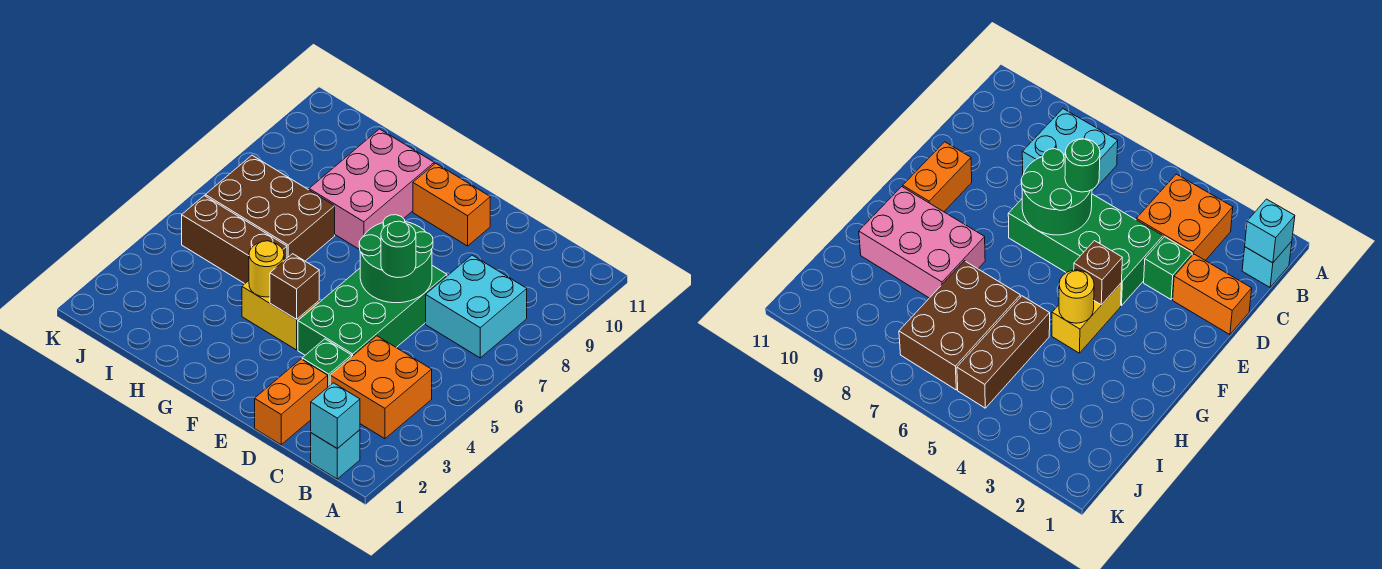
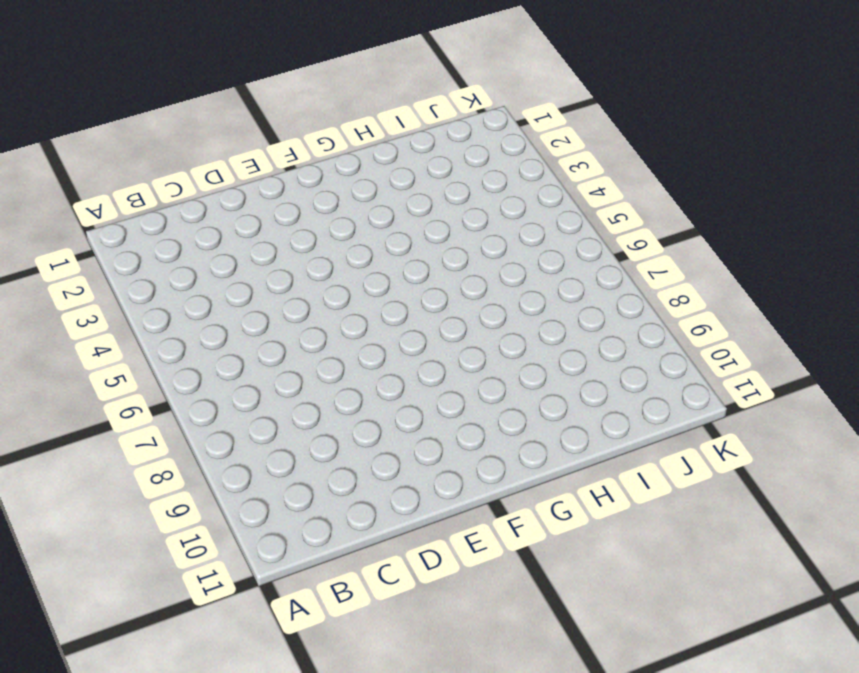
none -> cyan brick B1 level 1
none -> orange brick B3:C4 level 1
none -> cyan brick B7:C8 level 1

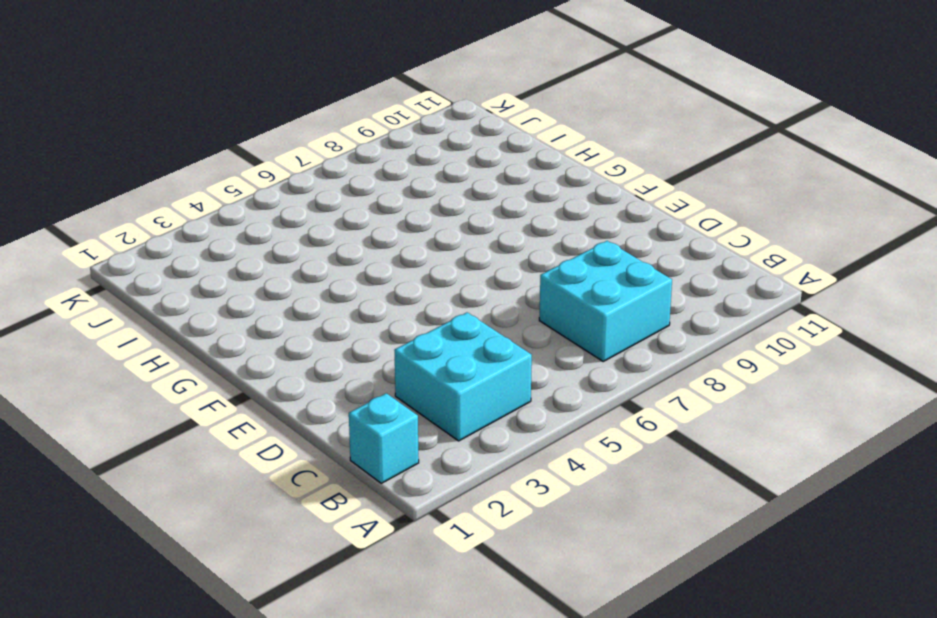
cyan brick B3:C4 level 1 -> orange brick B3:C4 level 1
none -> orange brick D1:D2 level 1
none -> green brick D3 level 1
none -> green brick D4:E7 level 1

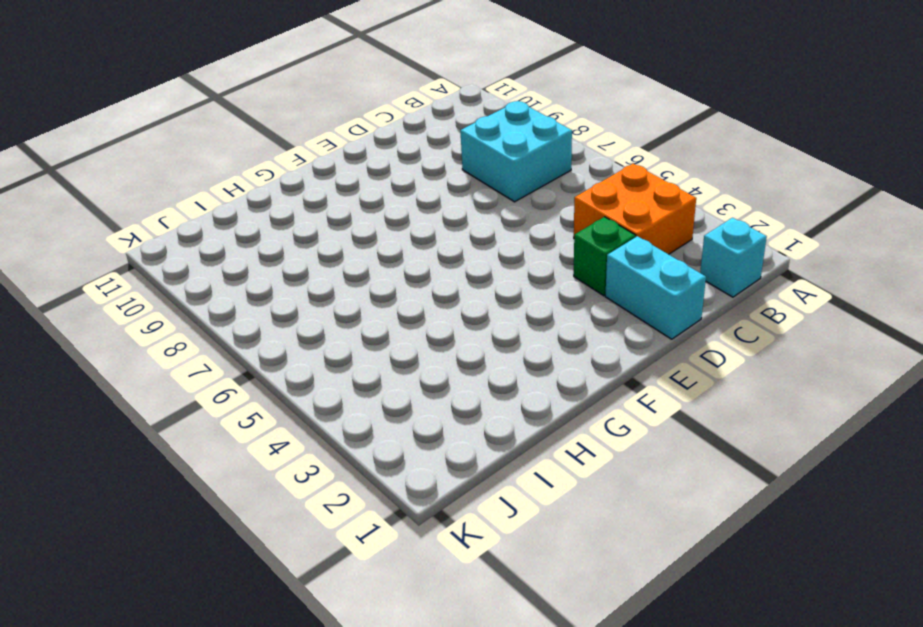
cyan brick D1:D2 level 1 -> orange brick D1:D2 level 1
none -> green brick D4:E7 level 1
none -> orange brick E10:F10 level 1
none -> yellow brick F4:G4 level 1

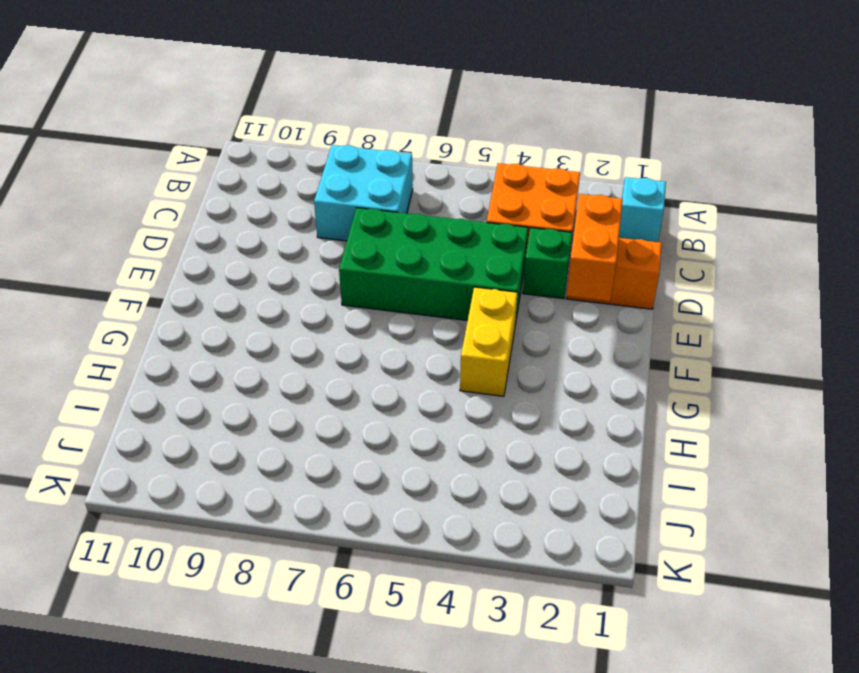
orange brick D2:E2 level 2 -> orange brick E10:F10 level 1
none -> pink brick G8:H10 level 1
none -> brown brick H5:J5 level 1
none -> brown brick H6:J7 level 1

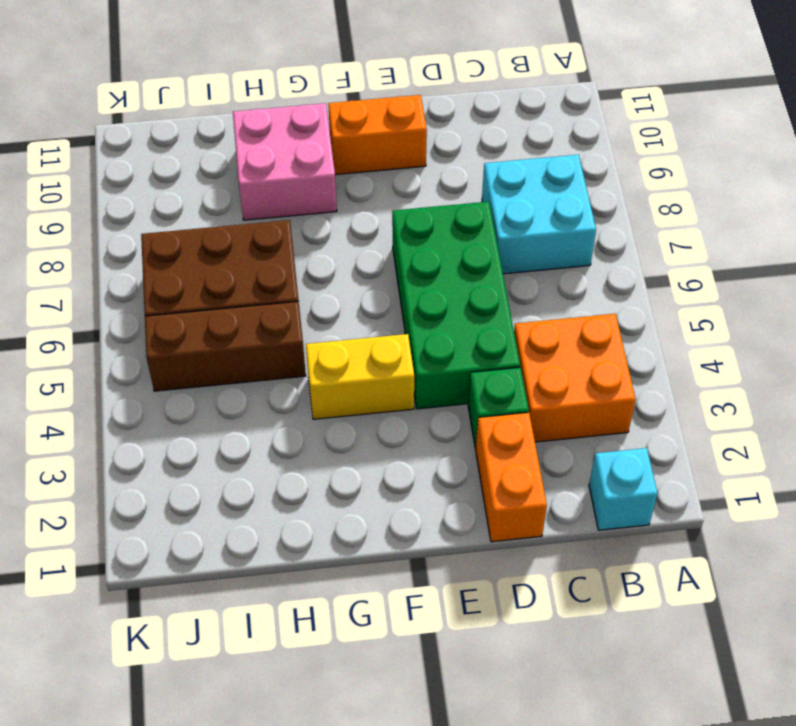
pink brick G9:H10 level 1 -> pink brick G8:H10 level 1
none -> cyan brick B1 level 2
none -> green round brick D6:E7 level 2
none -> brown brick F4 level 2

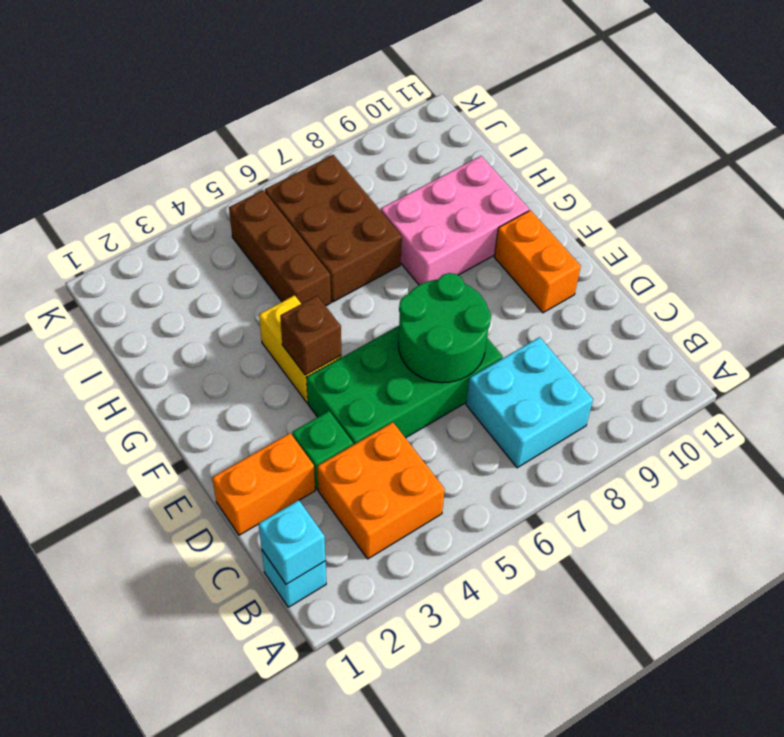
none -> yellow round brick G4 level 2
none -> green round brick D6 level 3

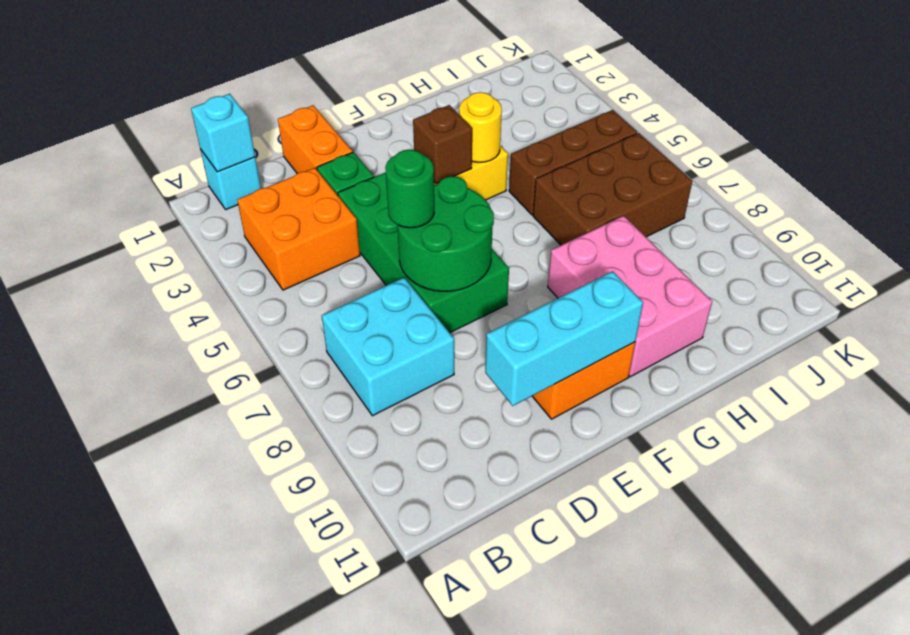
cyan brick D10:F10 level 2 -> none

